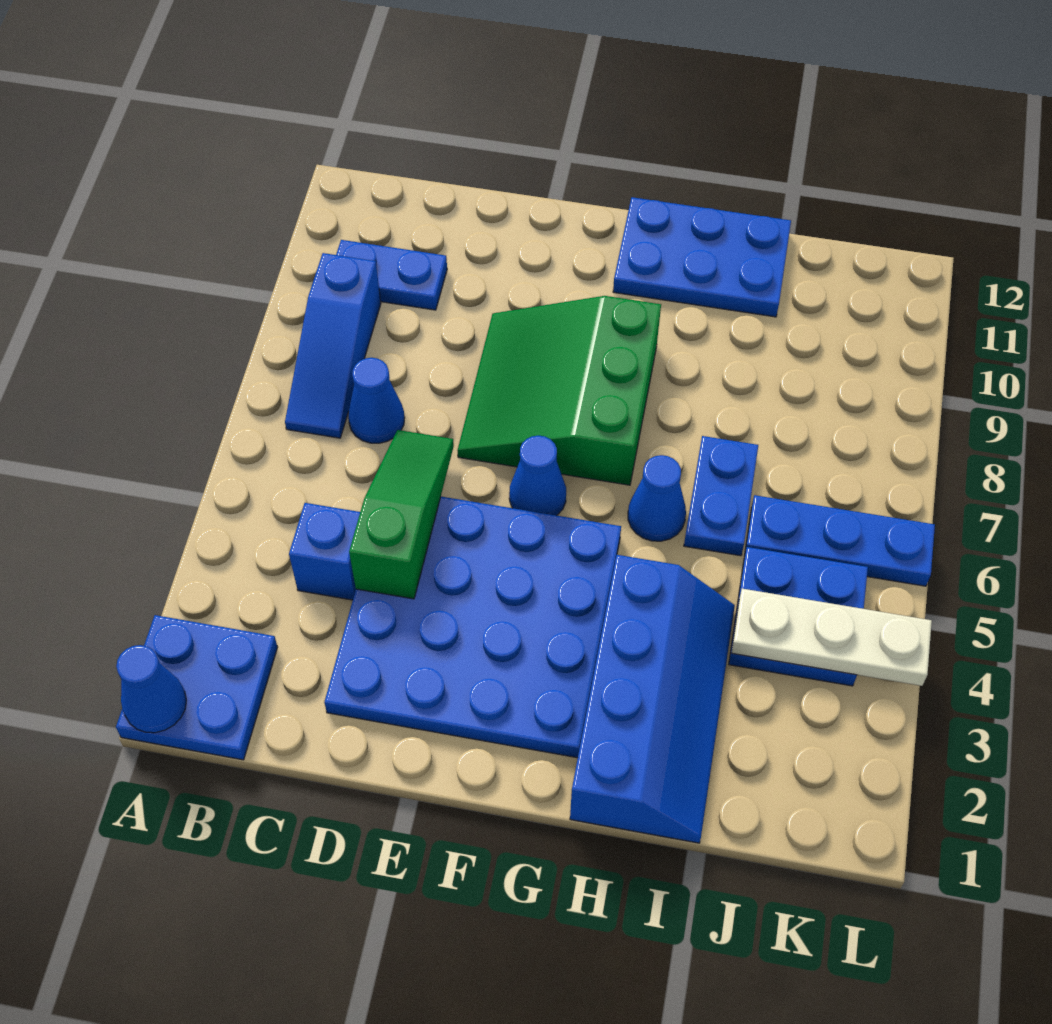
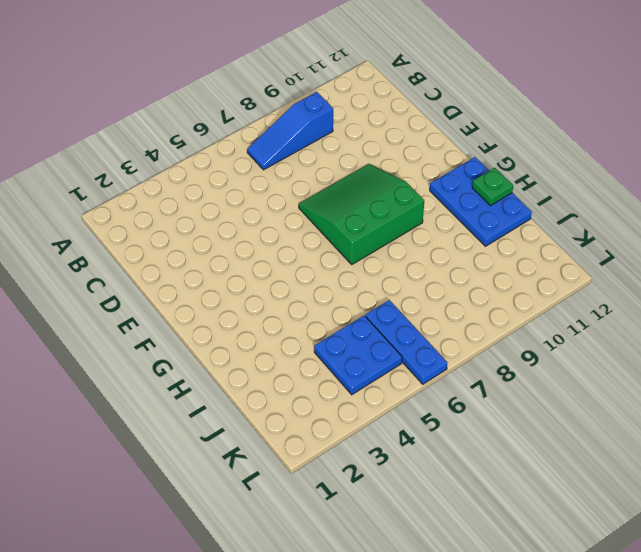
green plate H12 level 2 -> none
none -> blue plate A1:B2 level 1
none -> blue plate B10:C10 level 1
none -> blue brick C4 level 1

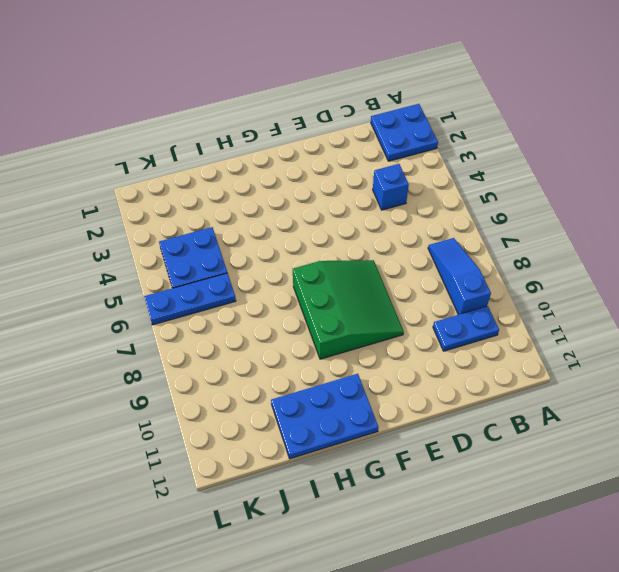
none -> blue cone C7 level 1
none -> blue plate D2:G5 level 1
none -> blue cone F6 level 1

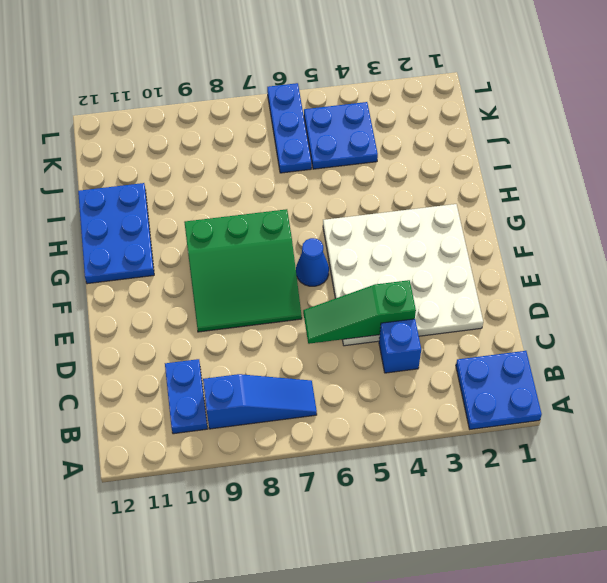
white plate D2:G5 level 1 -> blue plate D2:G5 level 1
none -> blue cone C7 level 1
none -> blue slope H1:I4 level 1 top H
none -> blue cone H6 level 1

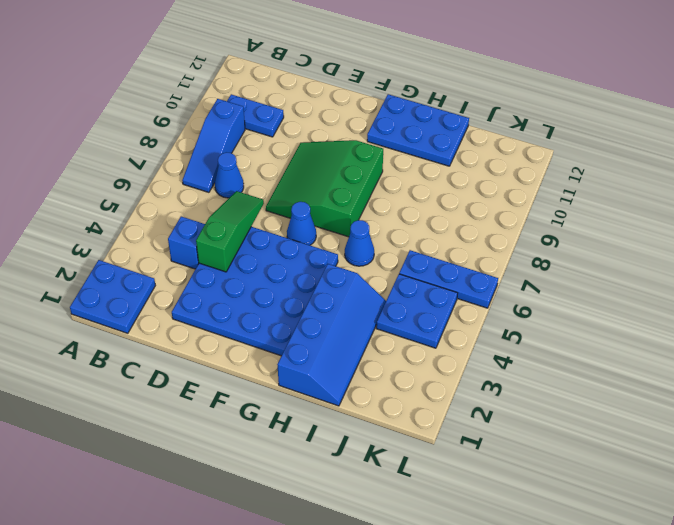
none -> blue plate I6:I7 level 1
none -> blue cone A1 level 2
none -> white plate J4:L4 level 2

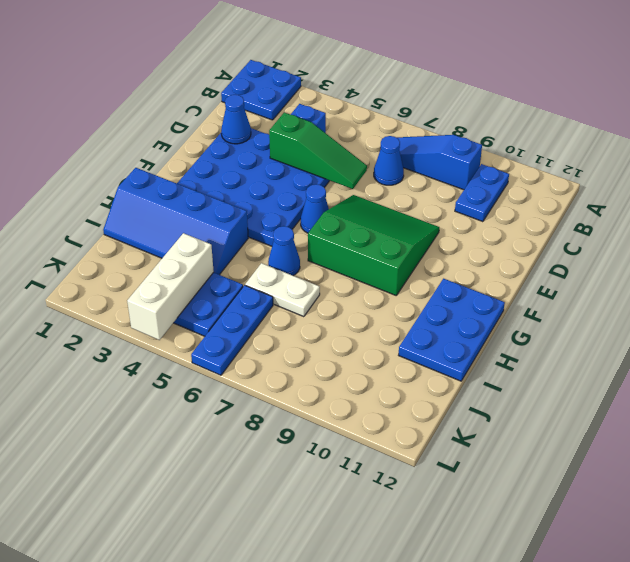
blue cone D2 level 2 -> blue cone A1 level 2
white plate I6:I7 level 1 -> blue plate I6:I7 level 1
white brick J4:L4 level 2 -> white plate J4:L4 level 2

